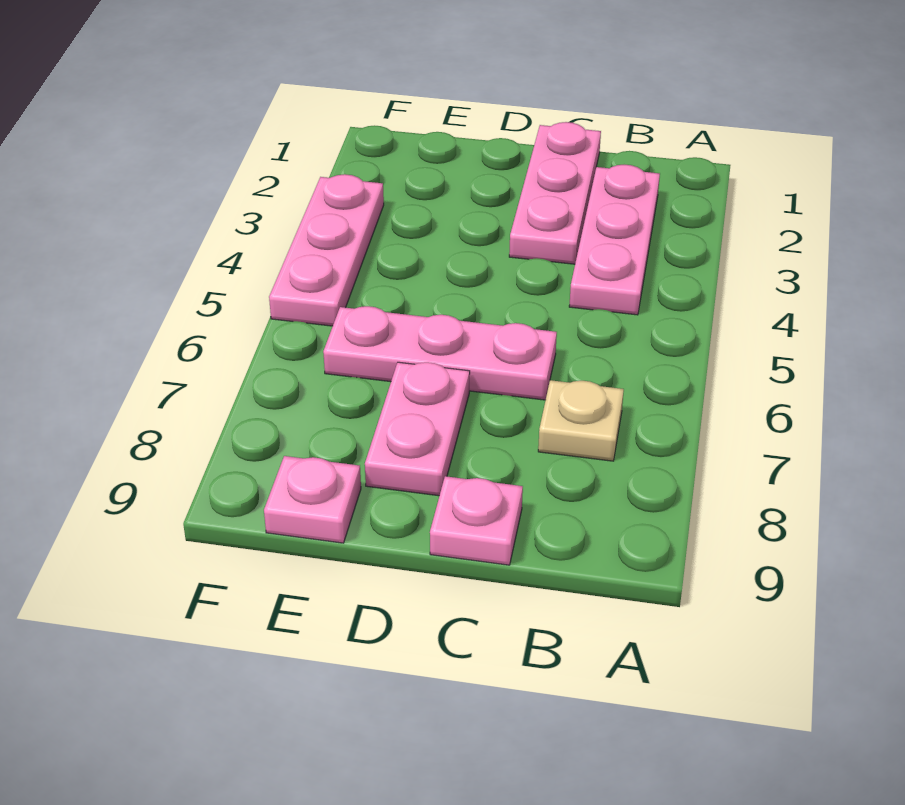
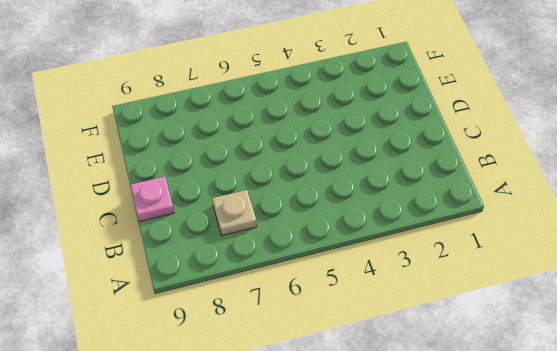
none -> pink plate B2:B4 level 1
none -> pink plate C1:C3 level 1

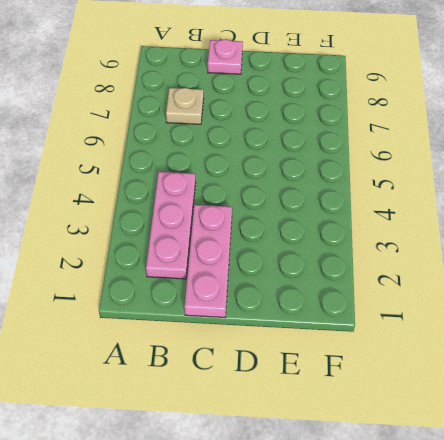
none -> pink plate C6:E6 level 1
none -> pink plate D7:D8 level 1

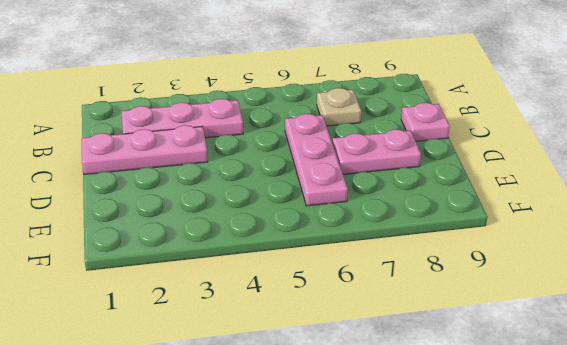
none -> pink plate E9 level 1
none -> pink plate F3:F5 level 1

